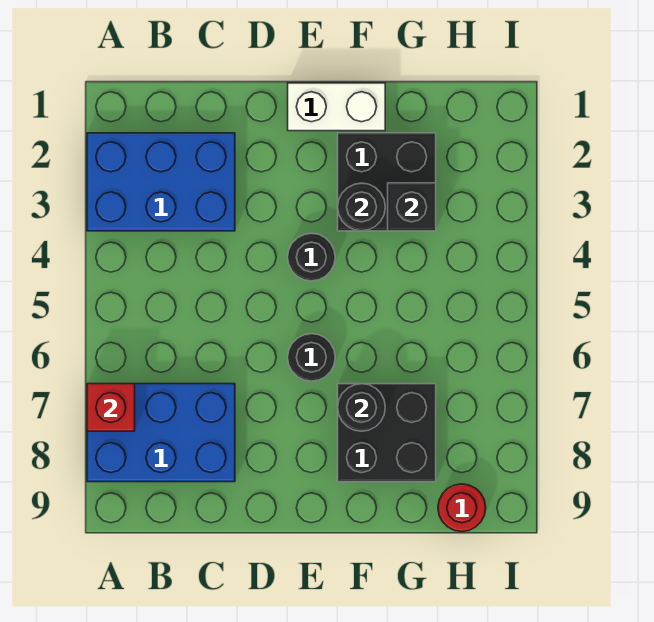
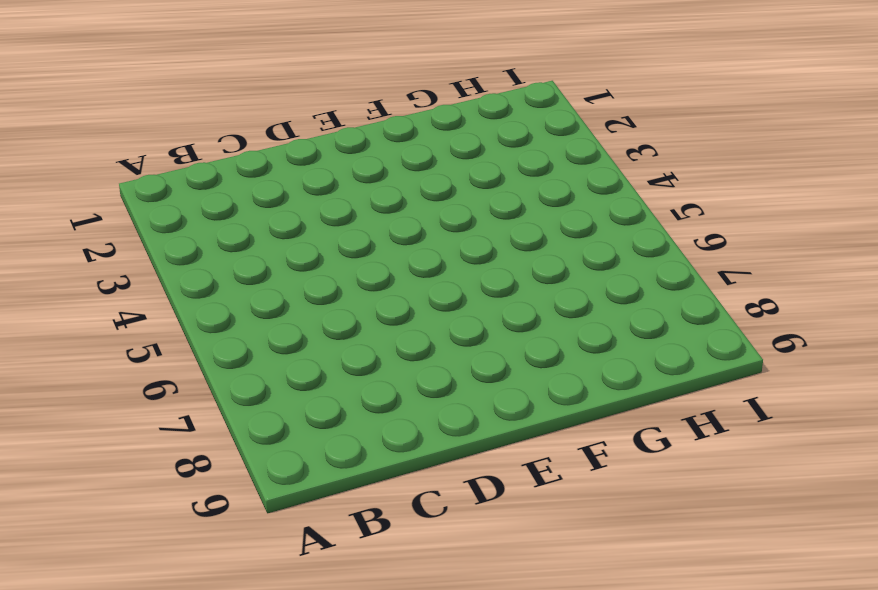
none -> blue brick A2:C3 level 1
none -> blue brick A7:C8 level 1
none -> white brick E1:F1 level 1

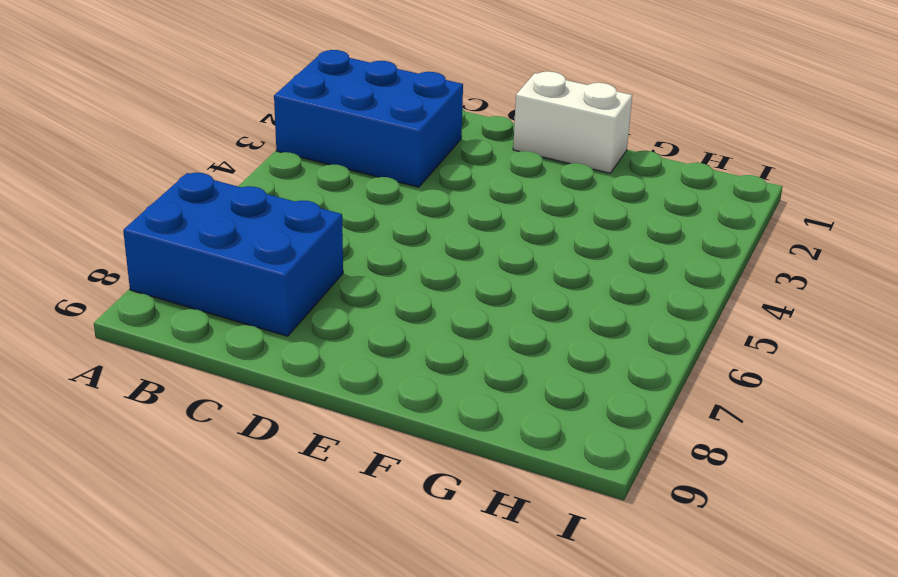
none -> black round brick E4 level 1
none -> black round brick E6 level 1
none -> black brick F2:G3 level 1

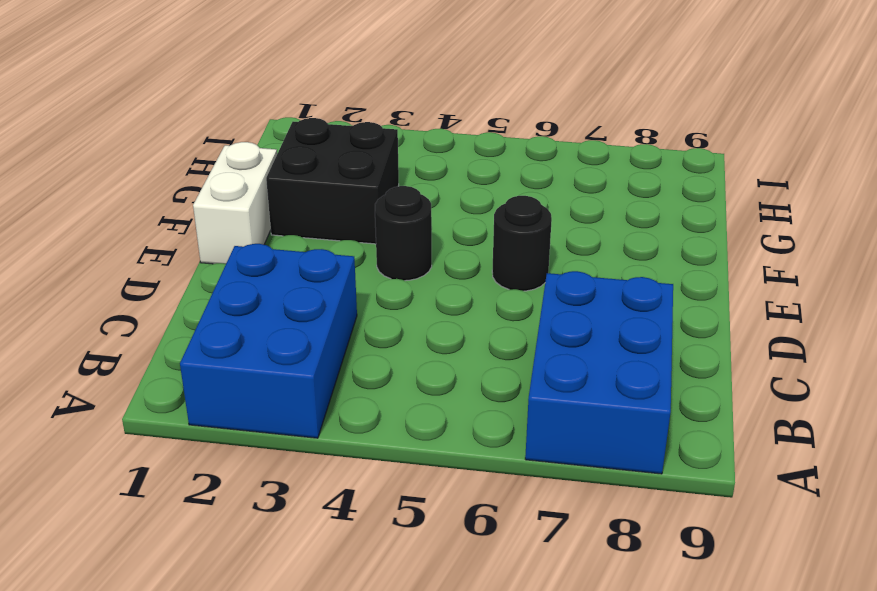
none -> black brick F7:G8 level 1
none -> red round brick H9 level 1
none -> red brick A7 level 2

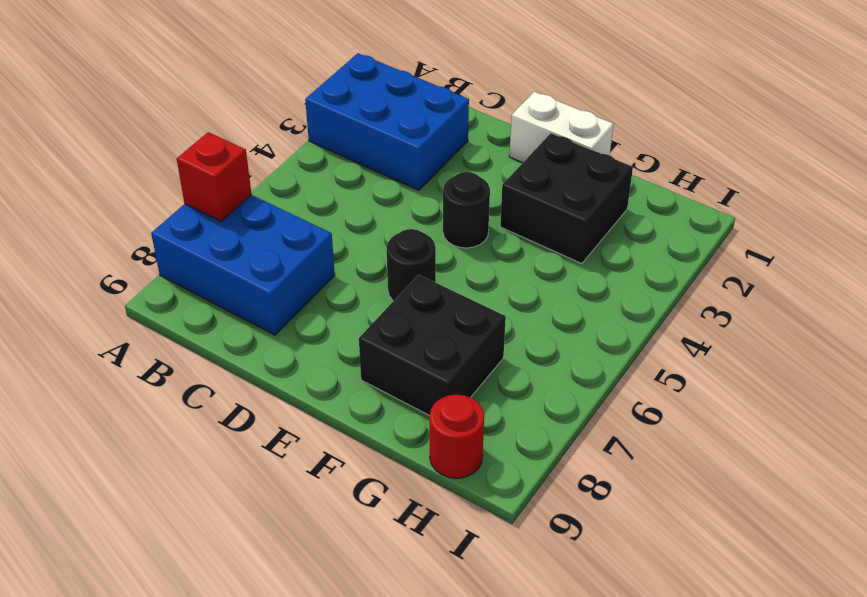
none -> black round brick F3 level 2
none -> black round brick F7 level 2
none -> black brick G3 level 2

